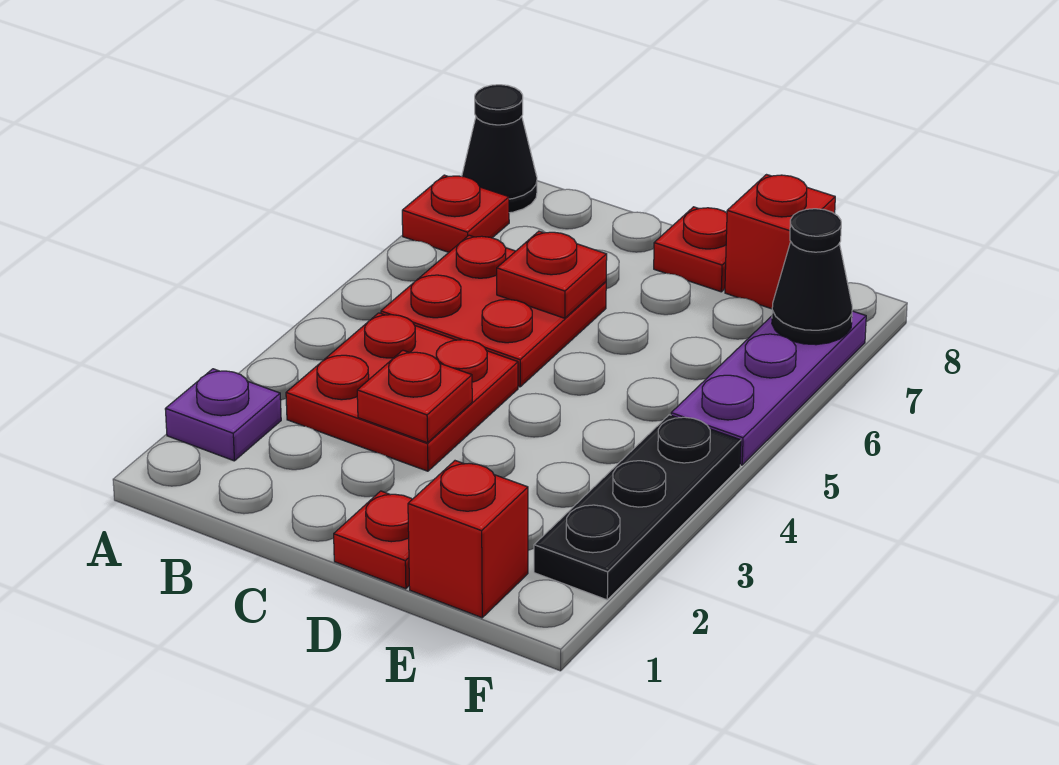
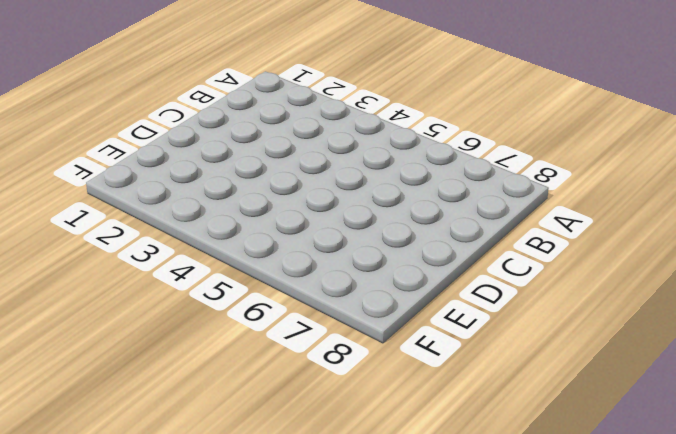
none -> purple plate A2 level 1
none -> red plate A7 level 1
none -> black cone A8 level 1

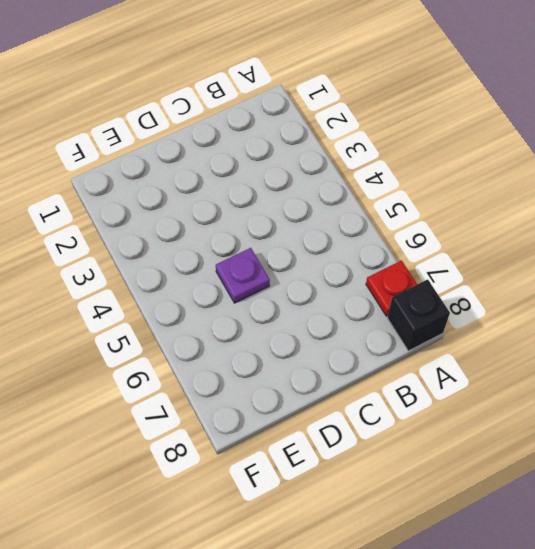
black brick A8 level 1 -> black cone A8 level 1
purple plate D5 level 1 -> purple plate A2 level 1
none -> red plate B3:C4 level 1
none -> red plate B5:C6 level 1
none -> red plate D1 level 1

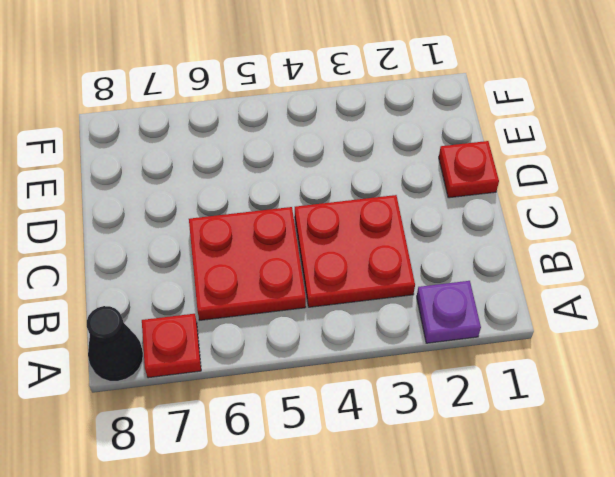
none -> red plate D8 level 1
none -> red brick E1 level 1
none -> red brick E8 level 1

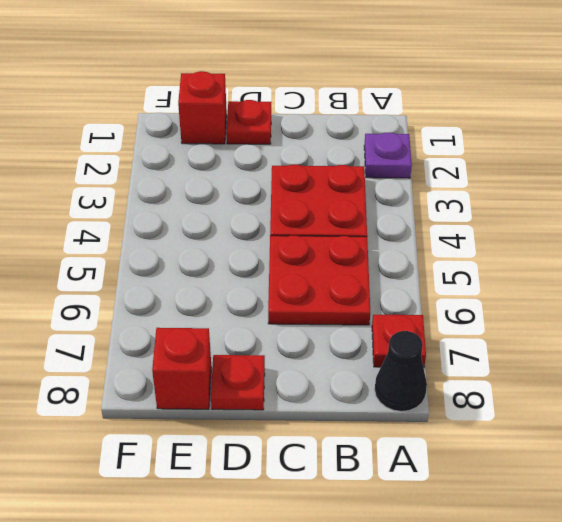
none -> black plate F2:F4 level 1
none -> purple plate F5:F7 level 1
none -> red plate C3 level 2

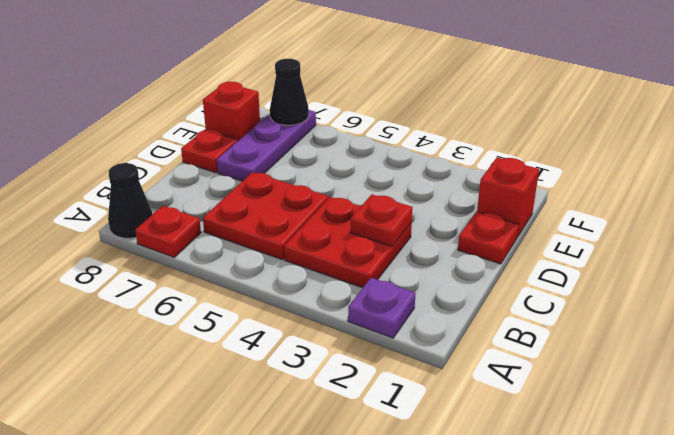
purple plate D7:F7 level 1 -> purple plate F5:F7 level 1
none -> black plate F2:F4 level 1
none -> red plate C6 level 2

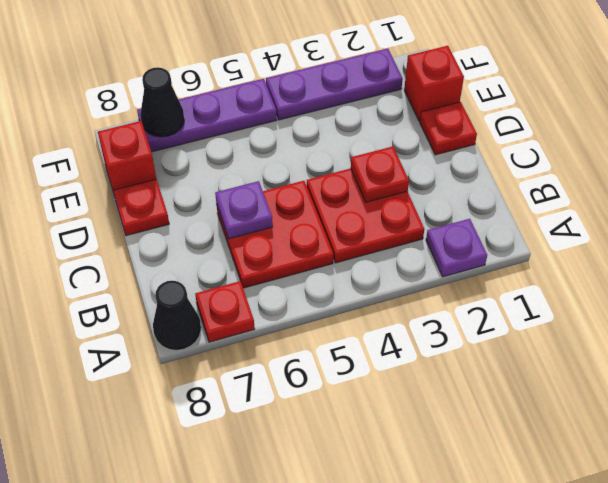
purple plate C6 level 2 -> red plate C6 level 2
purple plate F2:F4 level 1 -> black plate F2:F4 level 1

